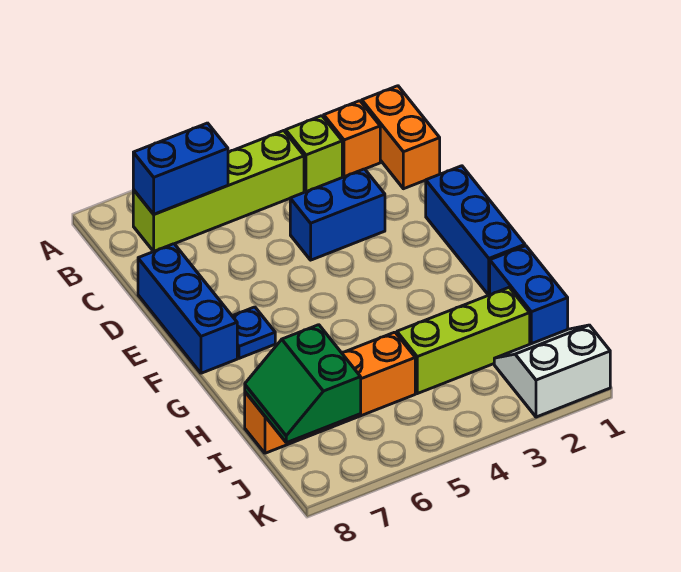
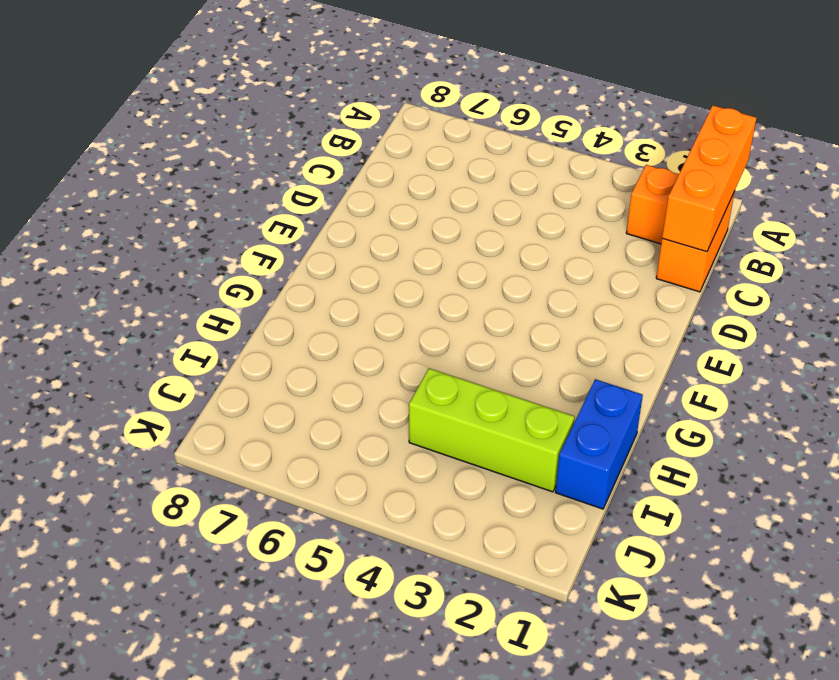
orange brick A1:C1 level 2 -> none
none -> lime brick B3 level 1
none -> lime brick B4:B7 level 1
none -> blue brick D3:D4 level 1

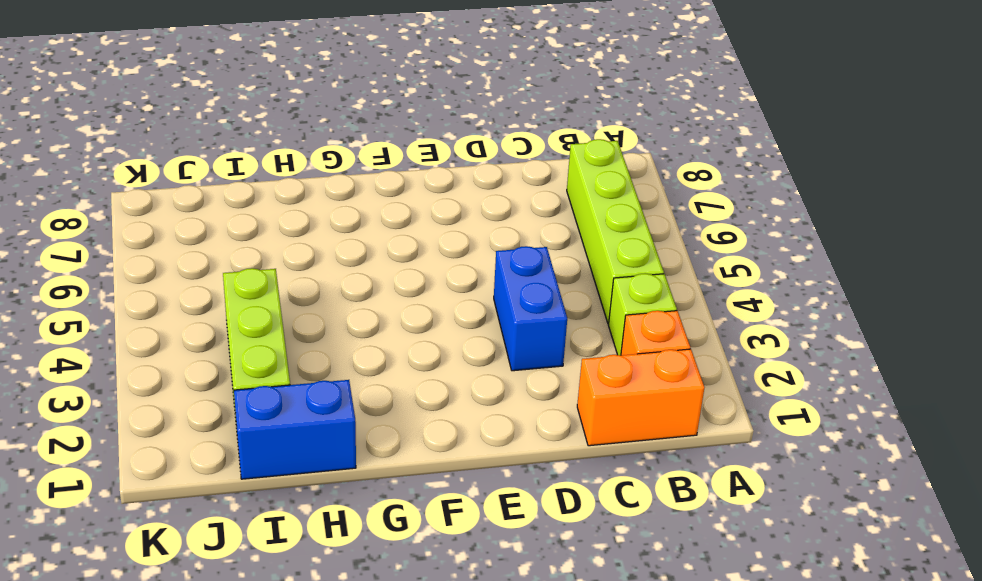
none -> blue brick D8:F8 level 1
none -> blue brick E1:G1 level 1
none -> blue plate F7 level 1

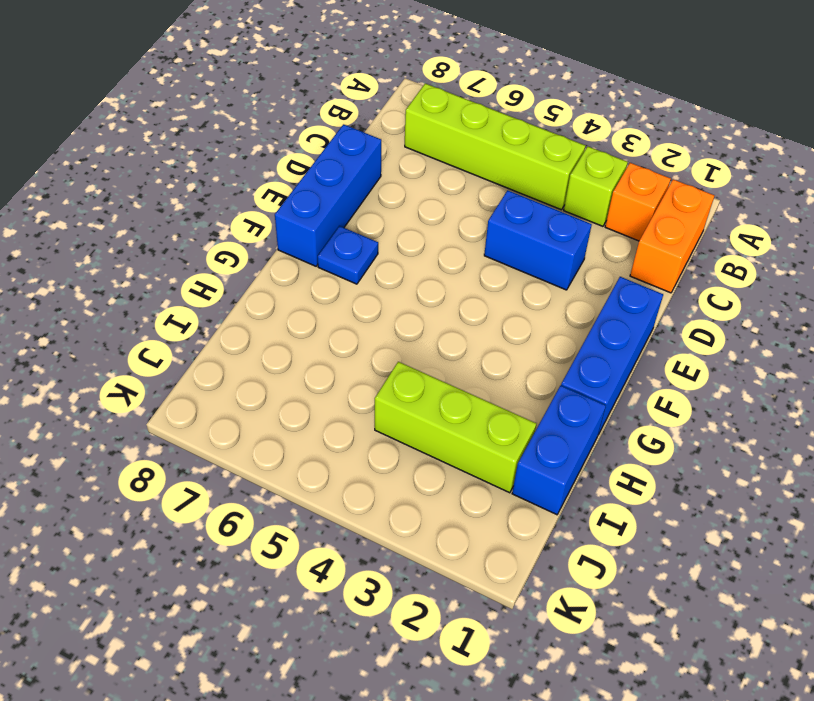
none -> orange brick I5:I8 level 1
none -> white slope J1:K2 level 1 top K
none -> blue brick B6:B7 level 2

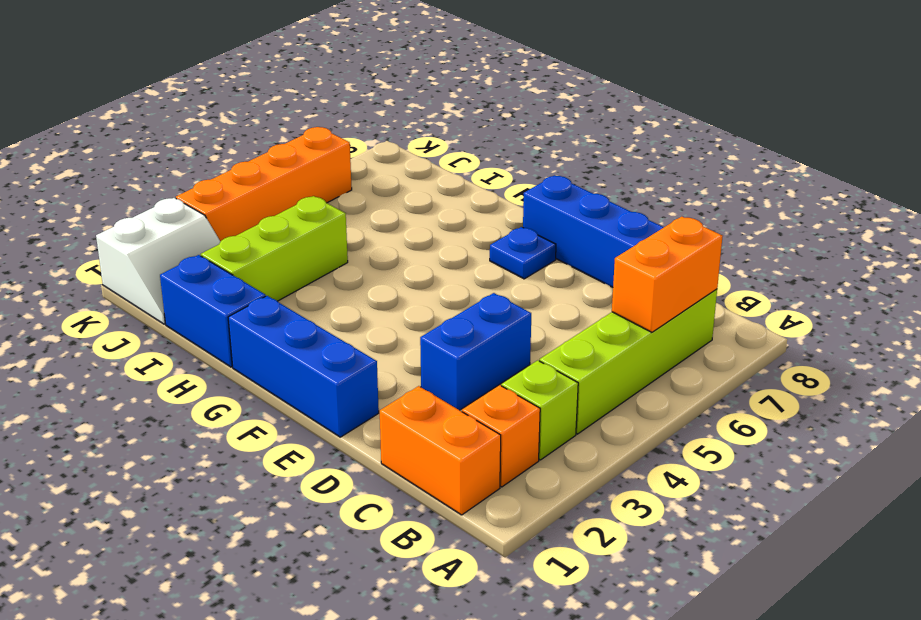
orange brick B6:B7 level 2 -> blue brick B6:B7 level 2
orange brick K3:K6 level 1 -> orange brick I5:I8 level 1
none -> green slope I7:J8 level 2 top 7

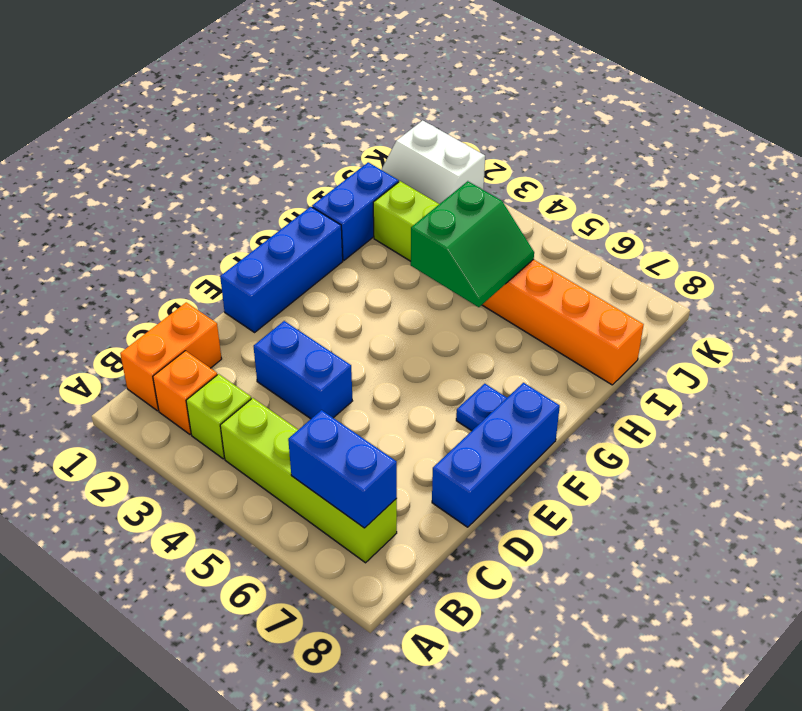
green slope H4:I5 level 2 top 4 -> green slope I7:J8 level 2 top 7

